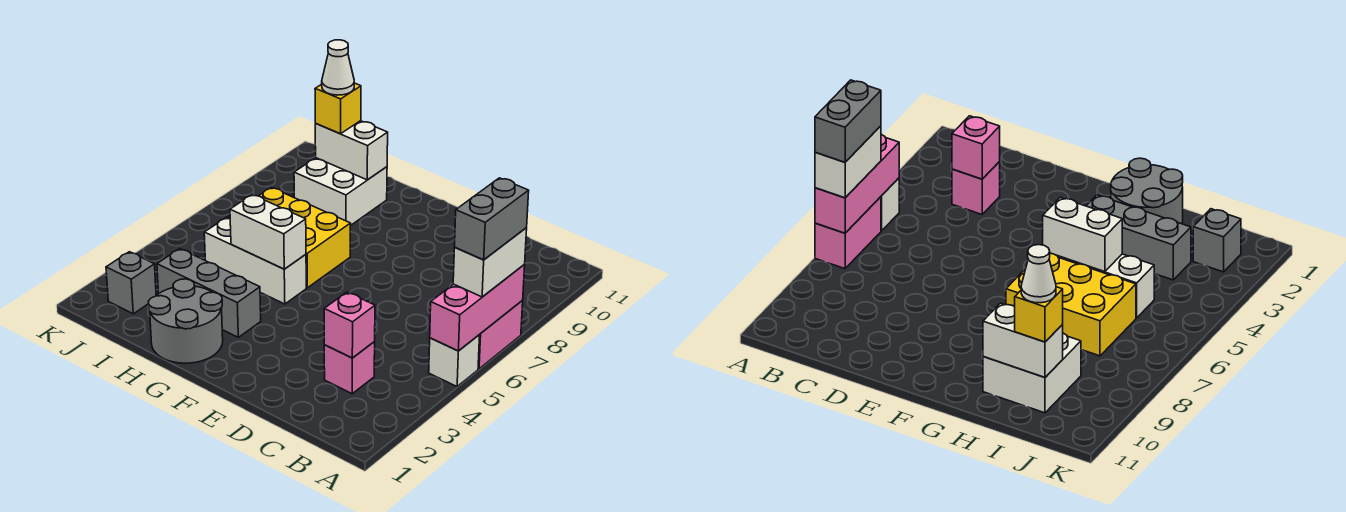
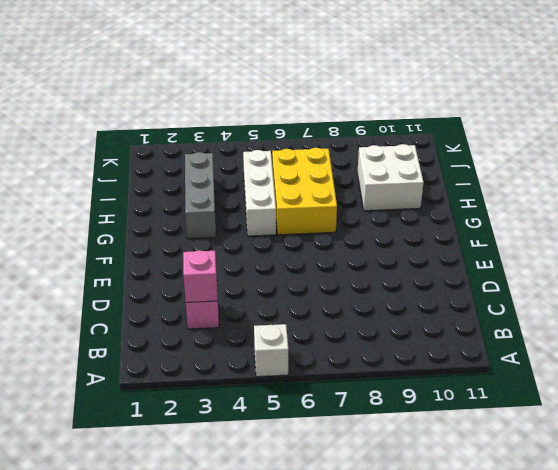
none -> pink brick A6:A7 level 1
none -> grey round brick G1:H2 level 1
none -> grey brick J2 level 1

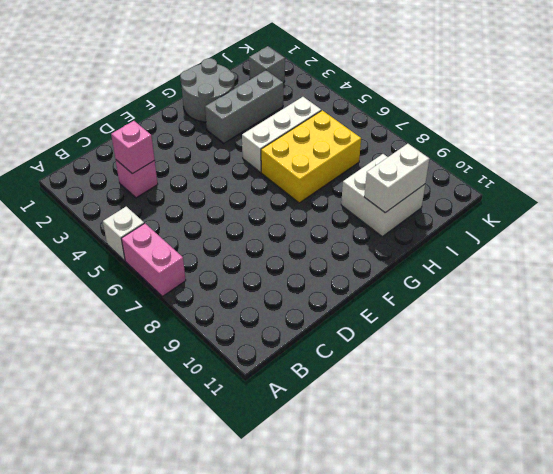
none -> pink brick A5:A7 level 2
none -> white brick G5:H5 level 2
none -> white brick A6:A7 level 3

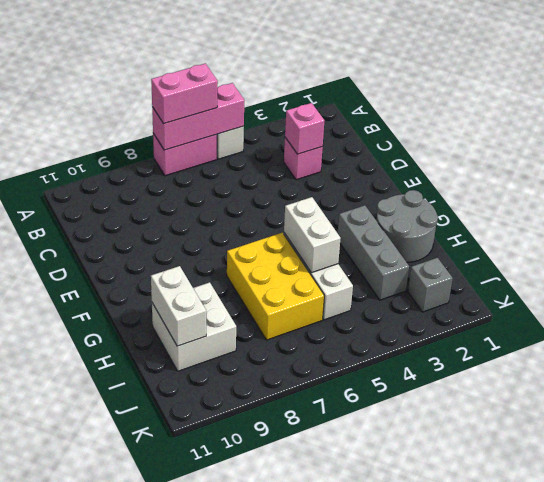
pink brick A6:A7 level 3 -> white brick A6:A7 level 3
none -> yellow brick I10 level 3
none -> grey brick A6:A7 level 4
none -> white cone I10 level 4

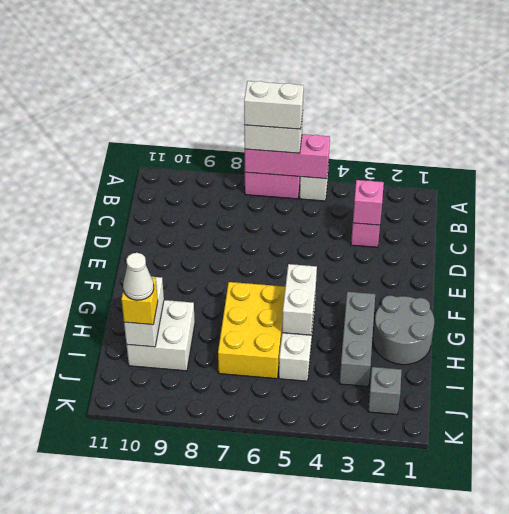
white brick A6:A7 level 4 -> grey brick A6:A7 level 4

